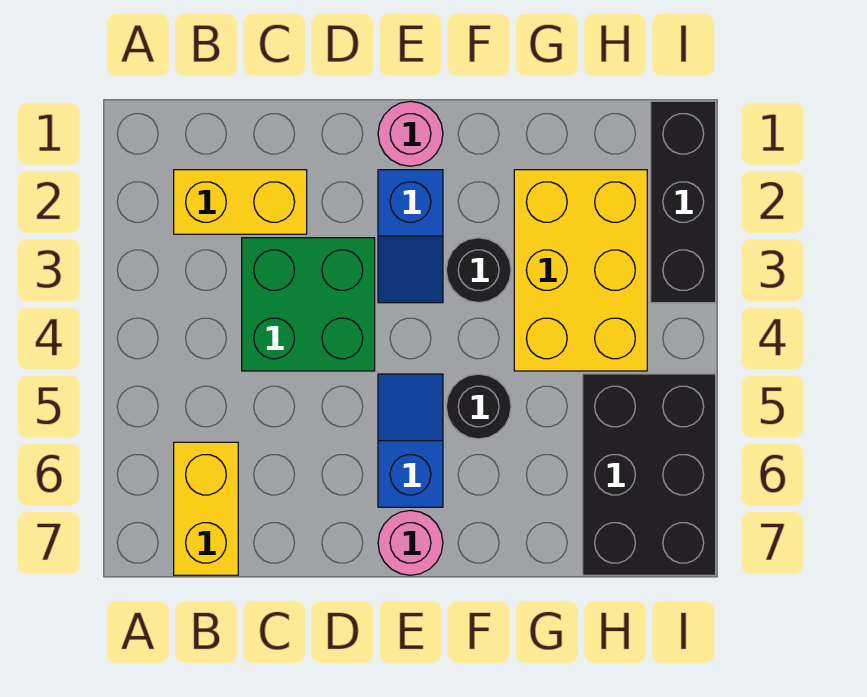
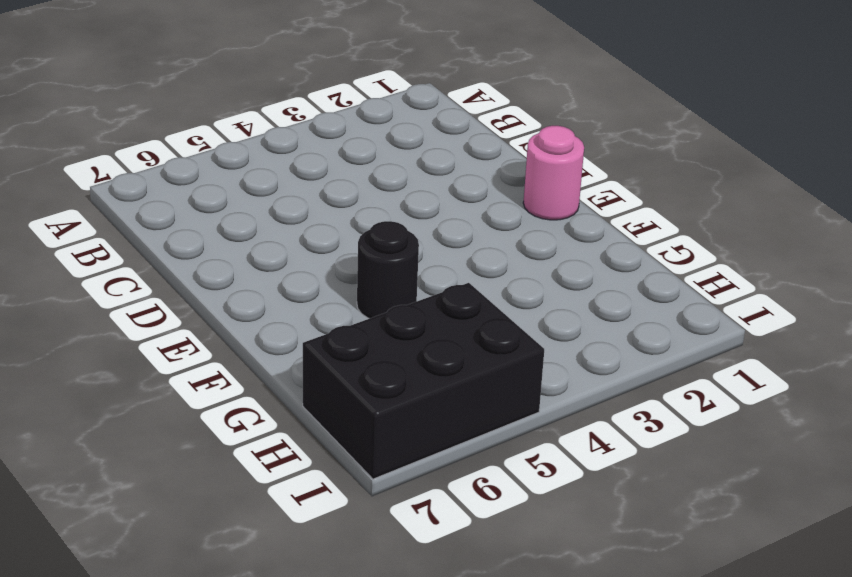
none -> yellow brick B2:C2 level 1
none -> yellow brick B6:B7 level 1
none -> green brick C3:D4 level 1

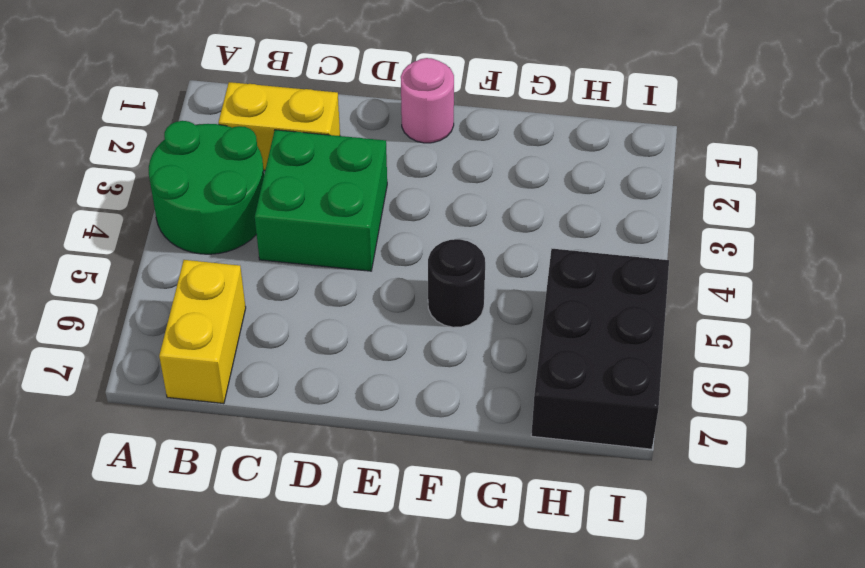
green round brick A3:B4 level 1 -> none
none -> blue slope E2:E3 level 1 top 2
none -> blue slope E5:E6 level 1 top 6
none -> pink round brick E7 level 1

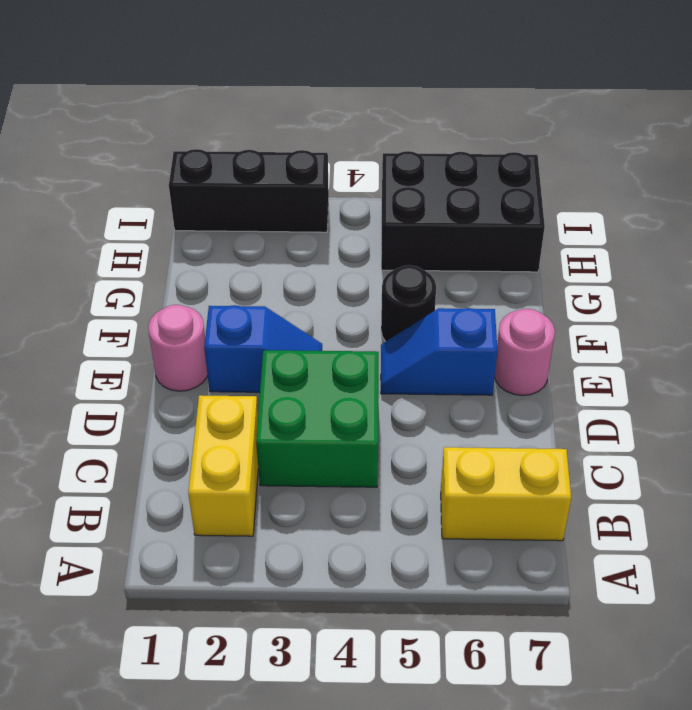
none -> black round brick F3 level 1
none -> yellow brick G2:H4 level 1

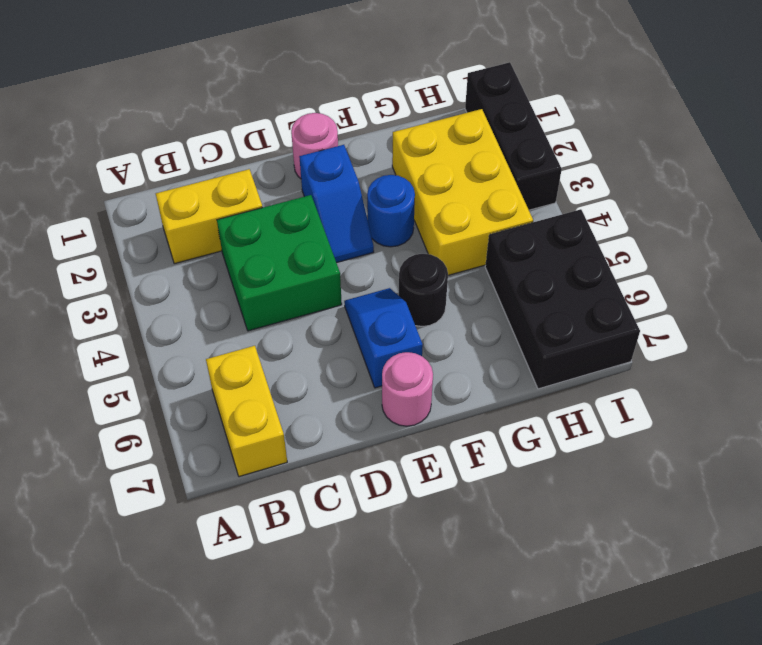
blue round brick F3 level 1 -> black round brick F3 level 1

